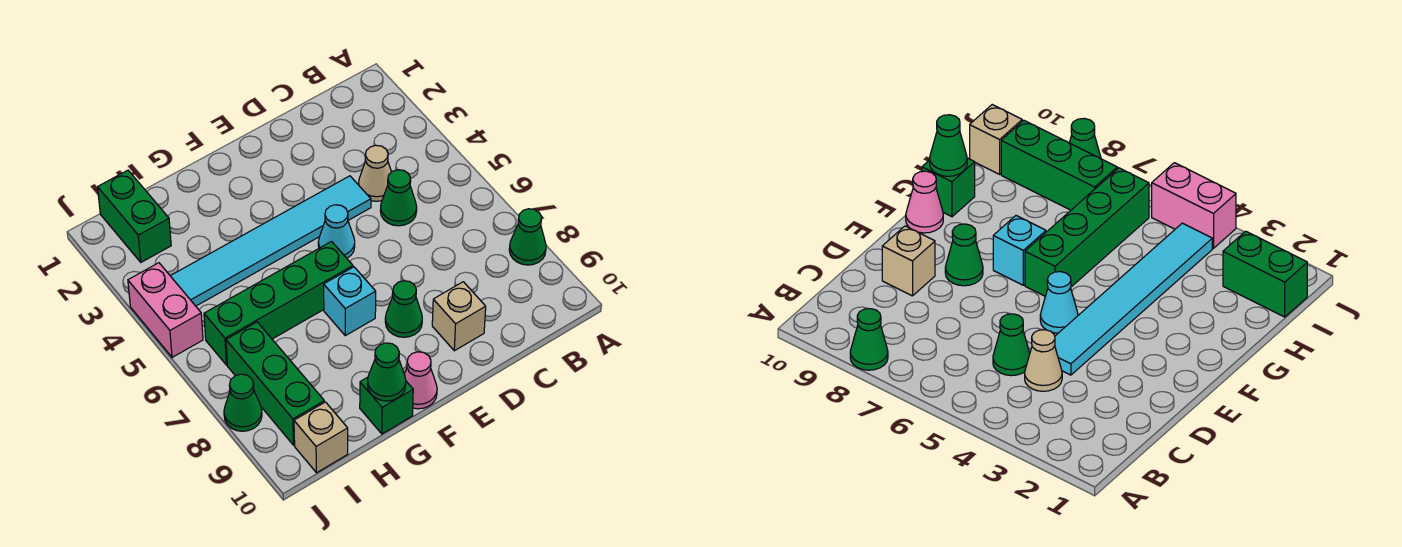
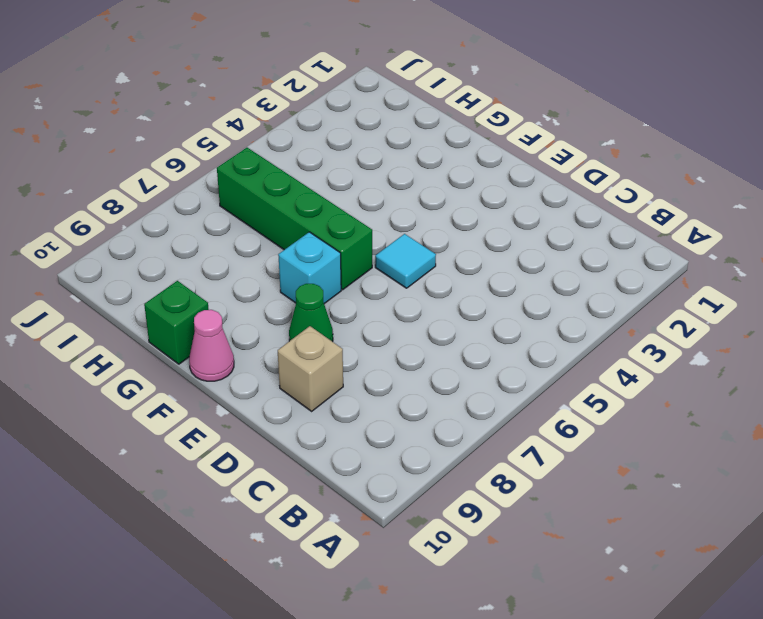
cyan tile E5 level 1 -> cyan cone E5 level 1
none -> green cone A8 level 1
none -> tan cone C4 level 1
none -> green cone C5 level 1

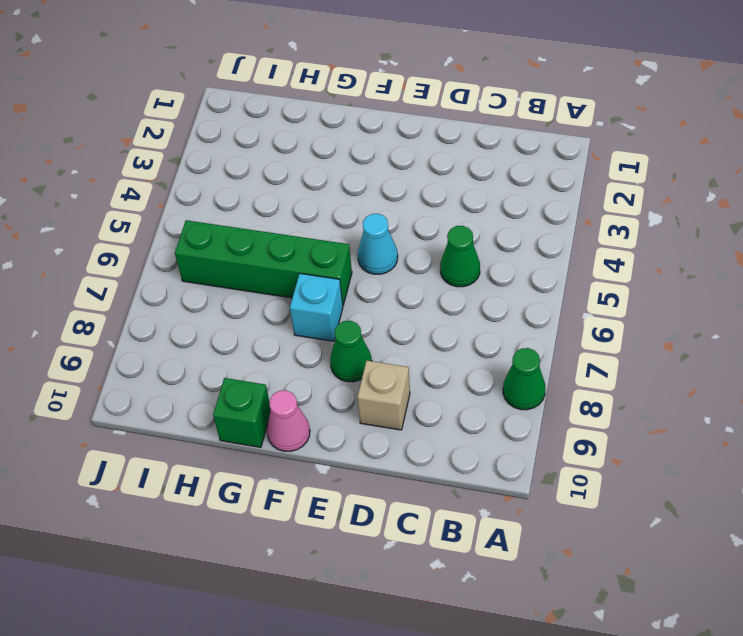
none -> tan cone C4 level 1
none -> cyan tile D4:I4 level 1
none -> green brick I1:I2 level 1

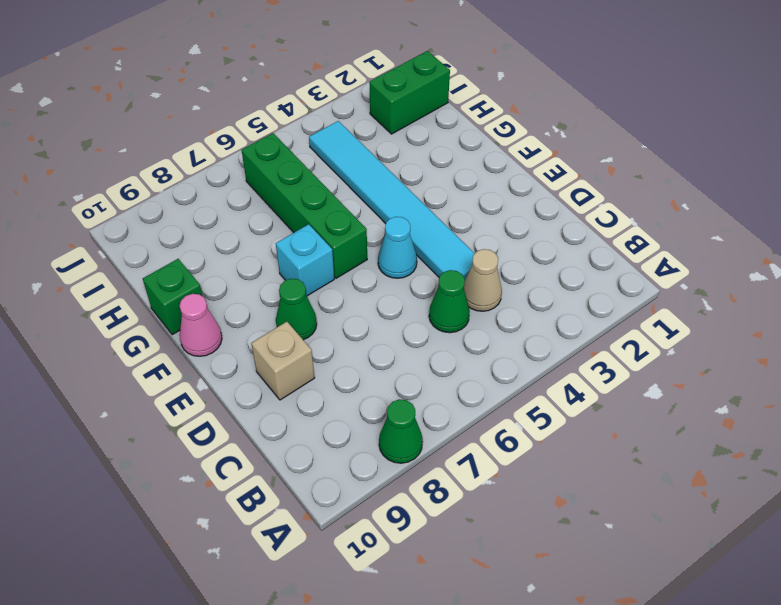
none -> green brick I7:I9 level 1
none -> tan brick I10 level 1
none -> pink brick J4:J5 level 1

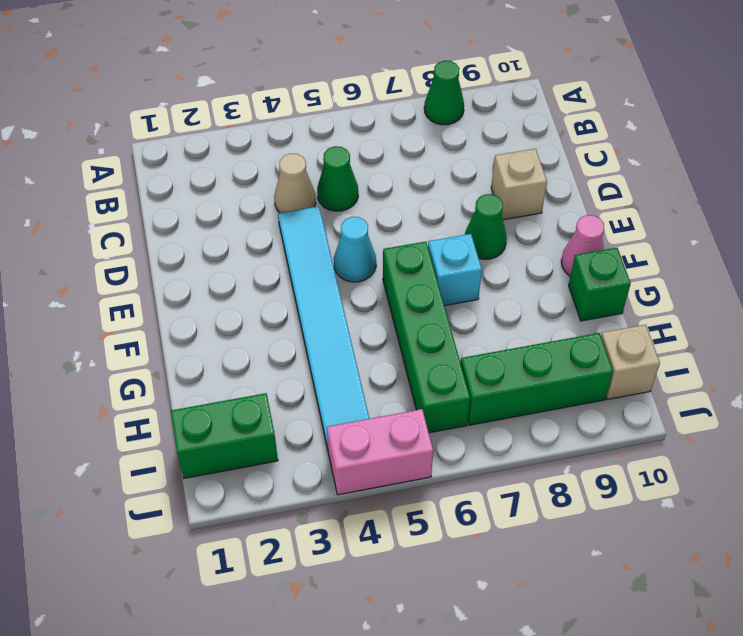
none -> green cone J8 level 1
none -> green cone G10 level 2

